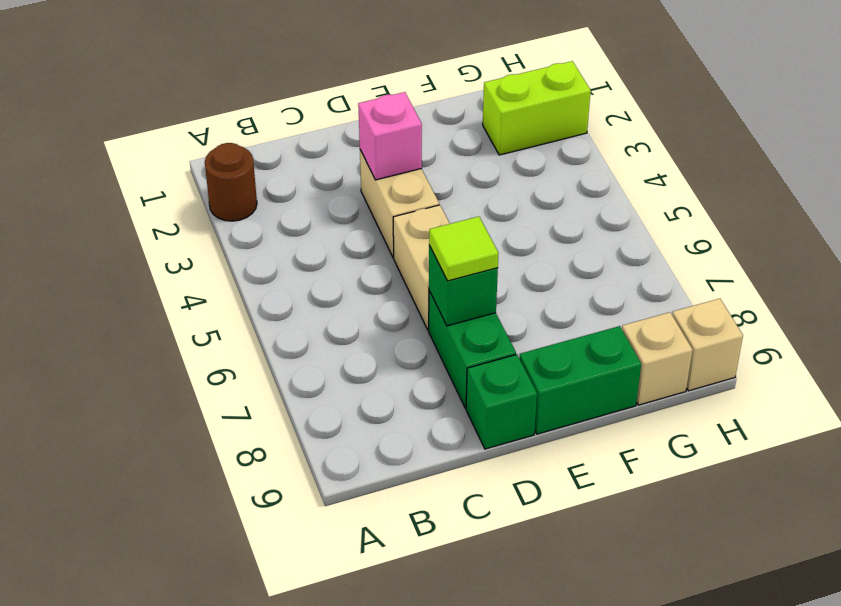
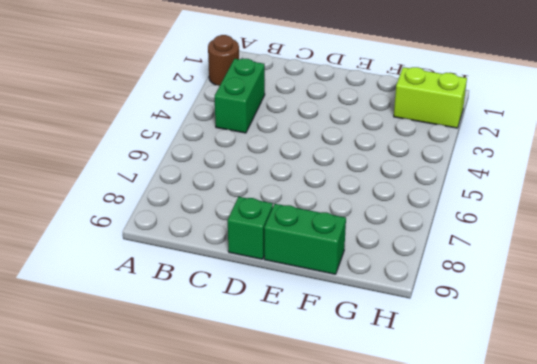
green brick B3:B4 level 1 -> green brick D7:D8 level 1
none -> tan brick D3:D4 level 1
none -> tan brick D5:D6 level 1
none -> tan brick G9 level 1

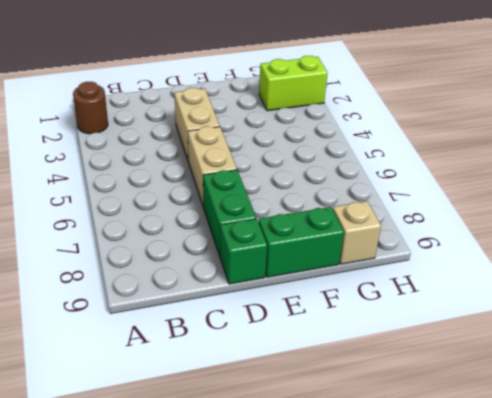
none -> tan brick H9 level 1
none -> pink brick D3 level 2
none -> green brick D7 level 2

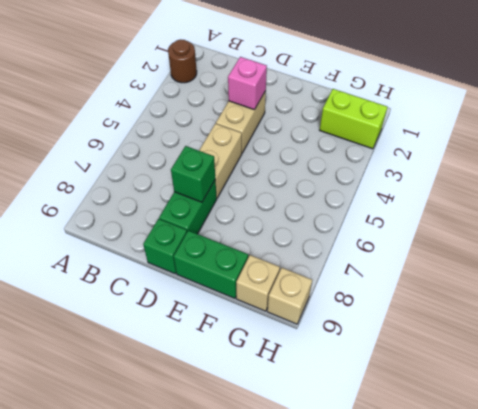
none -> lime tile D7 level 3

